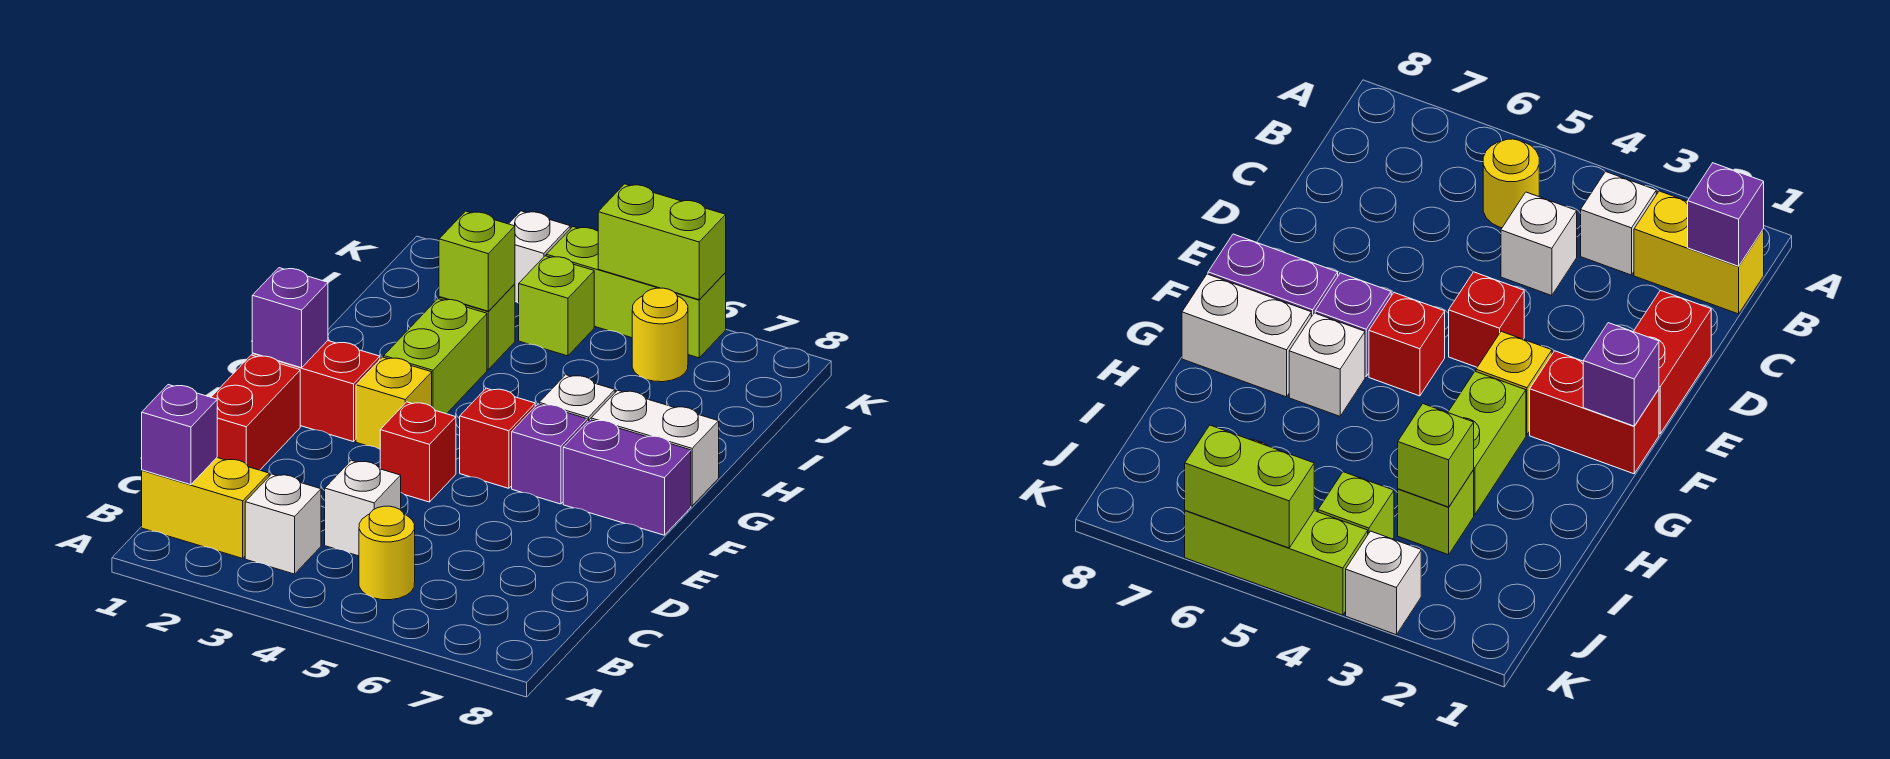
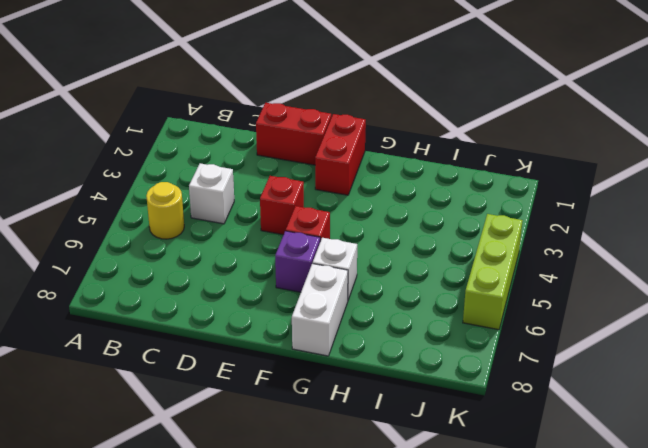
none -> yellow brick B1:B2 level 1
none -> white brick B3 level 1
none -> yellow brick F3 level 1

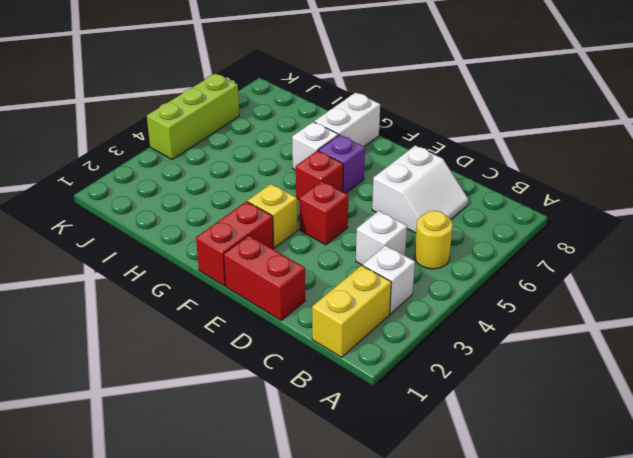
white slope C6:D7 level 1 top D -> none
none -> purple brick F7:F8 level 1
none -> lime brick G3:H3 level 1
none -> lime brick I3 level 1

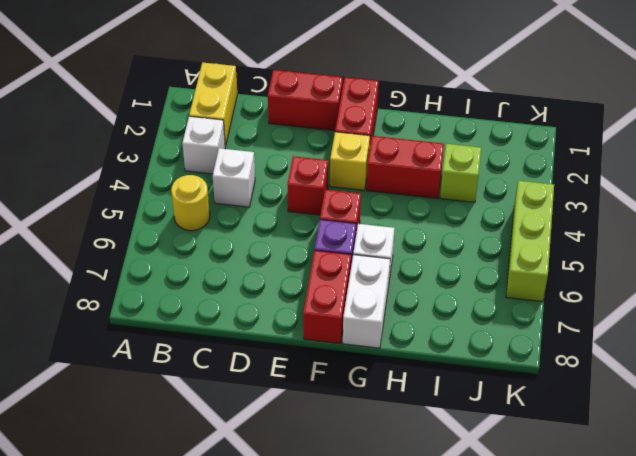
red brick F7:F8 level 1 -> purple brick F7:F8 level 1
red brick G3:H3 level 1 -> lime brick G3:H3 level 1
none -> lime brick J4 level 1
none -> yellow round brick J6 level 1
none -> white brick K3 level 1

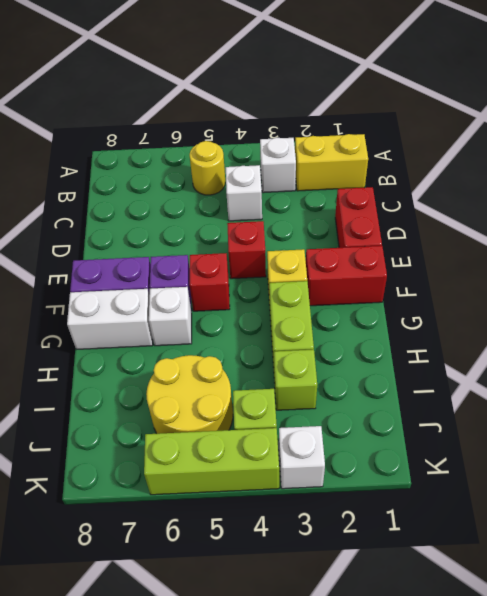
yellow round brick I5:J6 level 1 -> yellow round brick J6 level 1
none -> purple brick B1 level 2
none -> purple brick F1 level 2
none -> lime brick I3 level 2

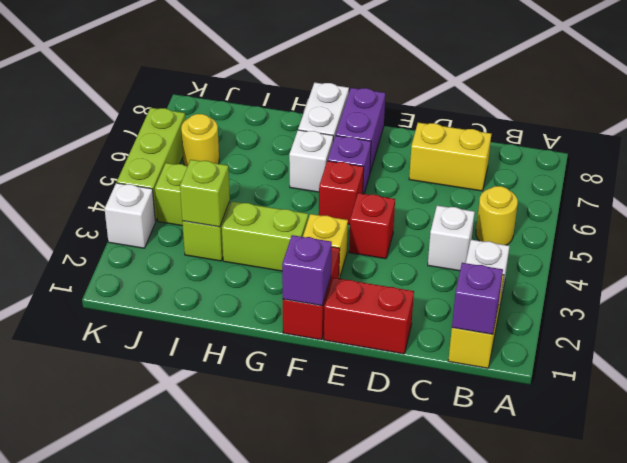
yellow brick C7:D7 level 1 -> none
none -> lime brick K5:K6 level 2

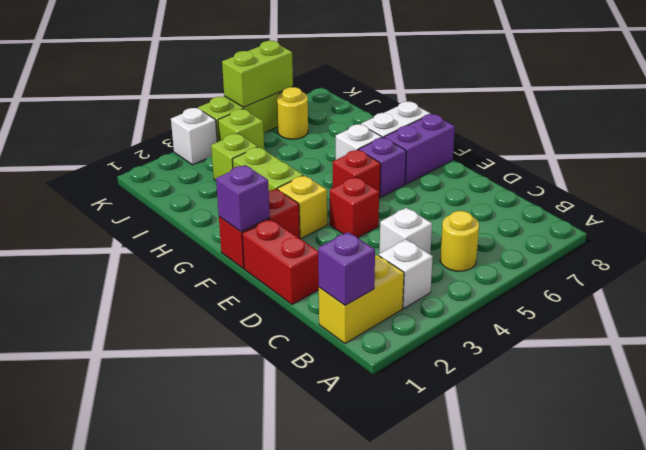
none -> lime brick I3 level 2

